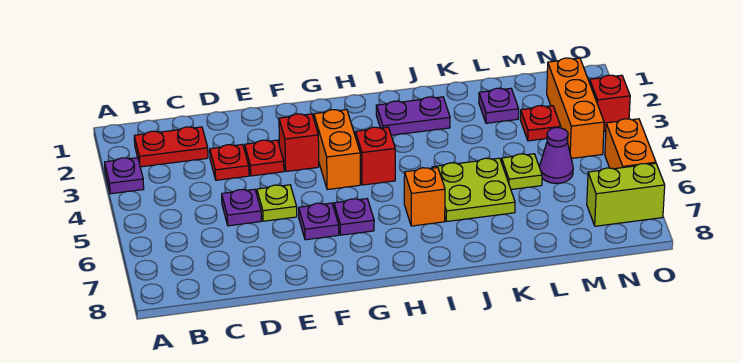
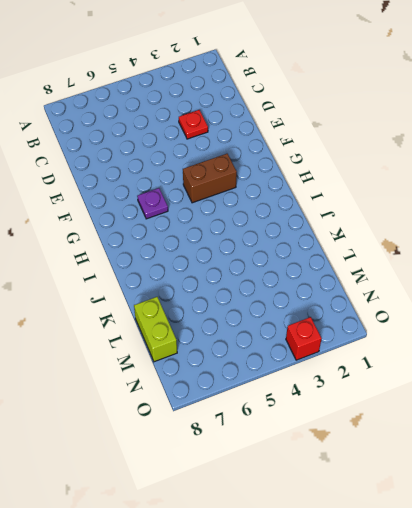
brown brick G3:G4 level 1 -> orange brick G3:G4 level 1
lime brick L8:M8 level 1 -> lime brick N7:O7 level 1
none -> purple plate A3 level 1
none -> red plate B2:C2 level 1
none -> purple plate D5 level 1

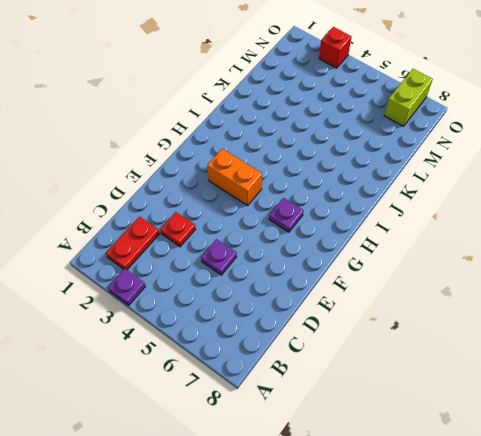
none -> red plate E3 level 1
none -> lime plate E5 level 1
none -> red brick F3 level 1

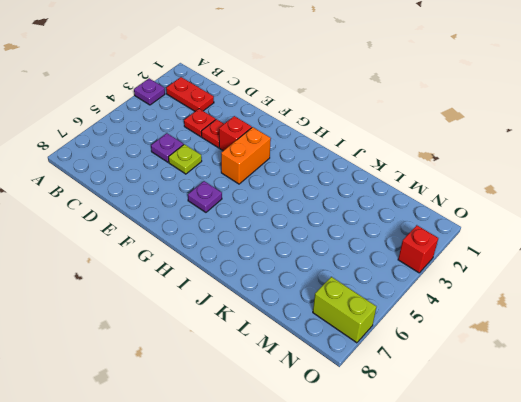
none -> purple plate F6 level 1
none -> red brick H4 level 1
none -> purple plate I2:J2 level 1

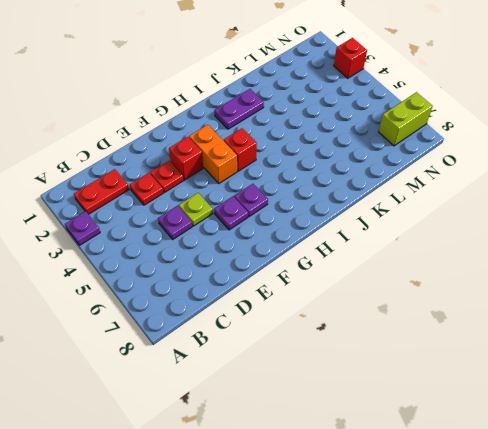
none -> orange brick I6 level 1
none -> lime plate J5:K6 level 1
none -> purple plate L2 level 1

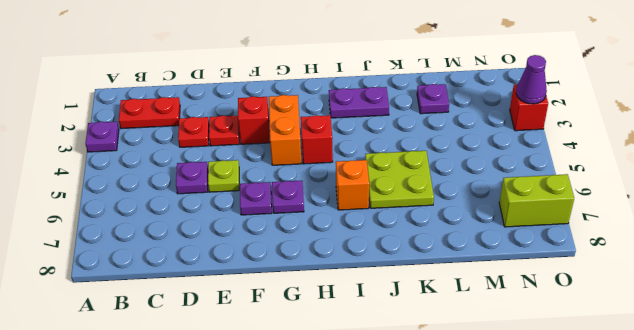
purple cone O3 level 2 -> purple cone M5 level 1
none -> lime plate L5 level 1
none -> red plate M3 level 1
none -> orange brick N2:N4 level 1

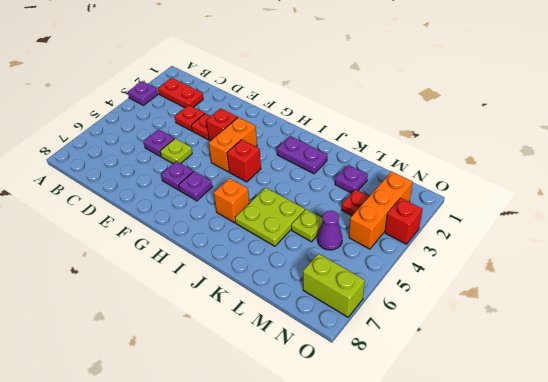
none -> orange brick O5:O6 level 1

